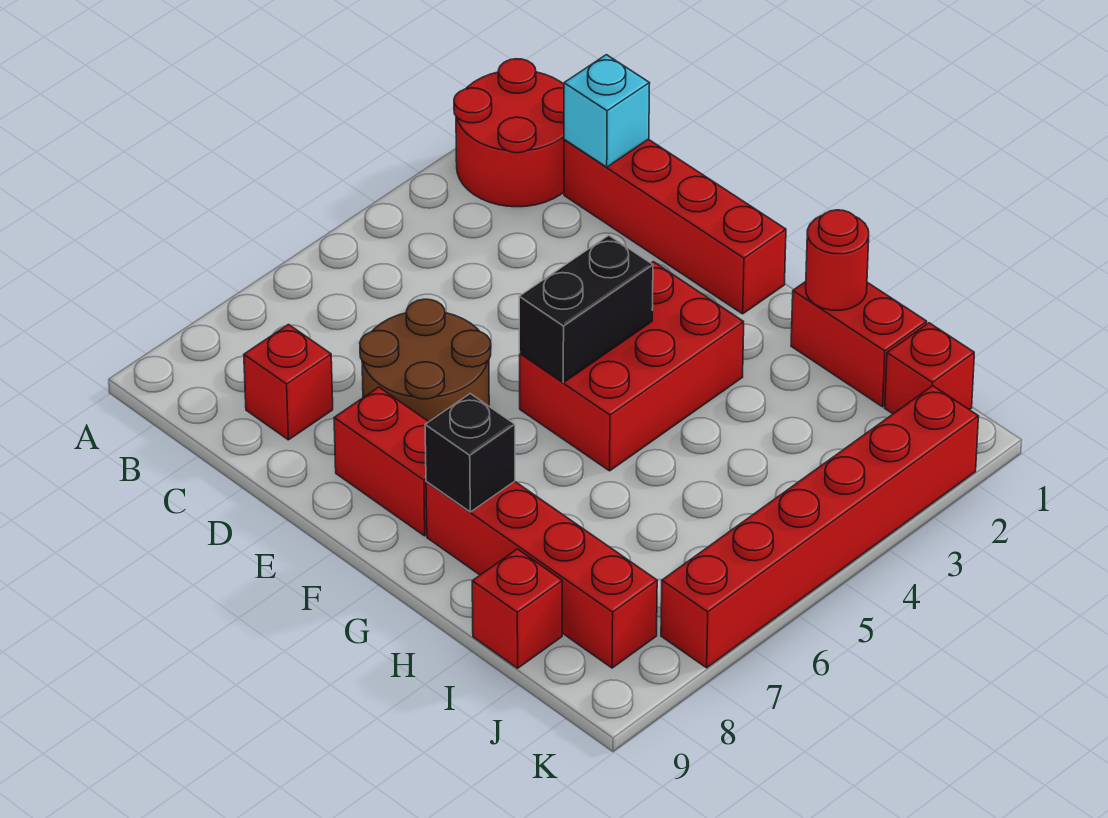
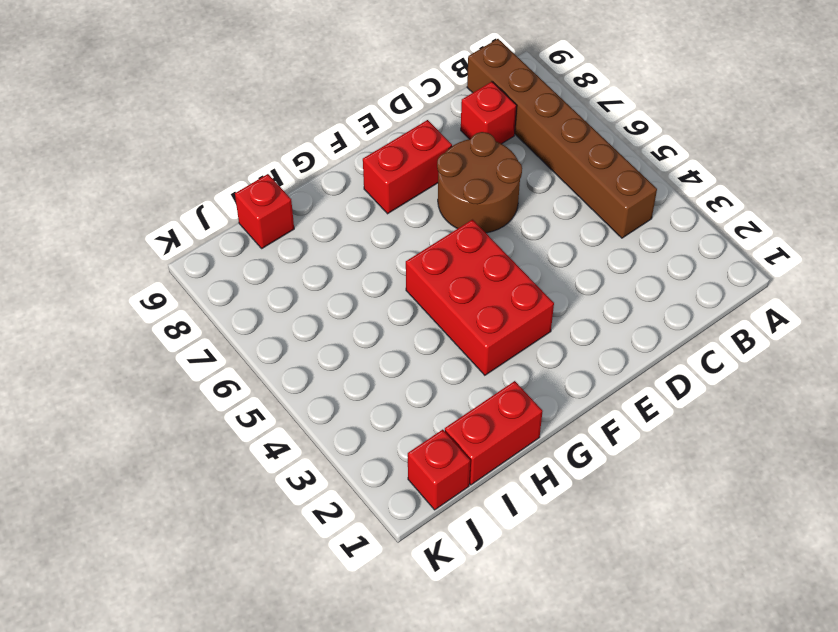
brown brick B4:B9 level 1 -> none
none -> red round brick A1:B2 level 1
none -> red brick C1:F1 level 1
none -> red brick G8:J8 level 1

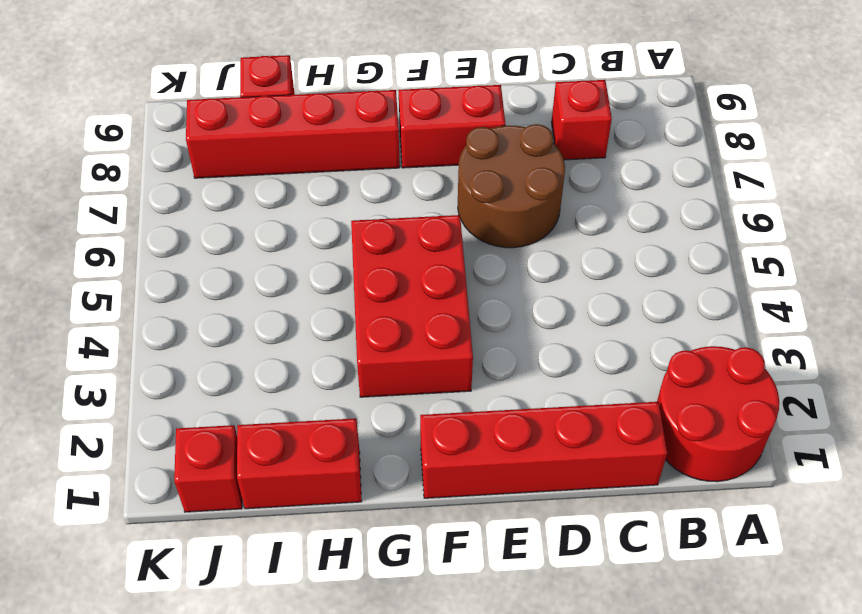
none -> red brick K2:K7 level 1
none -> cyan brick C1 level 2
none -> black brick F4:F5 level 2

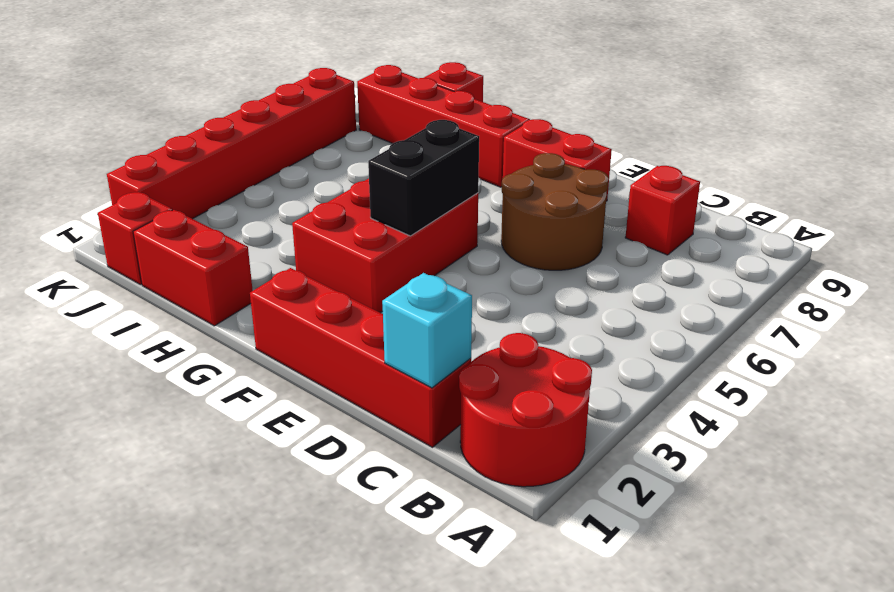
none -> black brick G8 level 2
none -> red round brick H1 level 2

